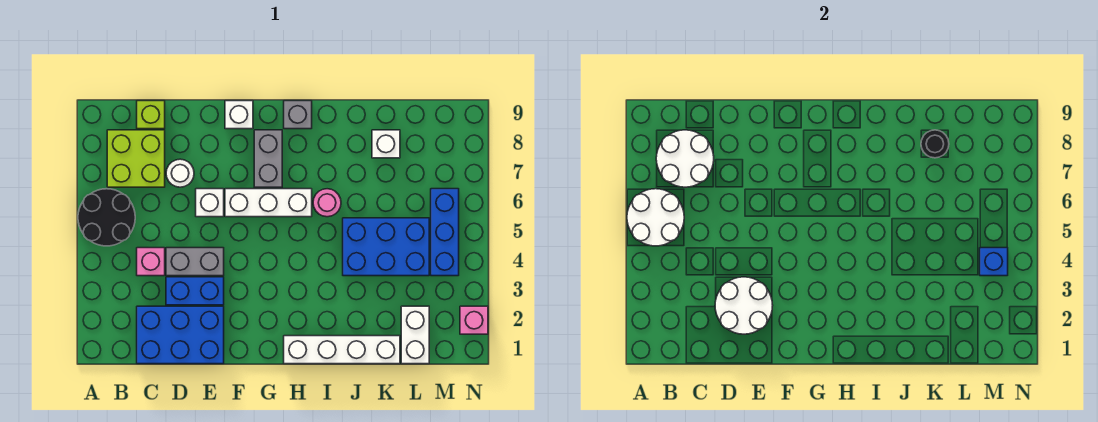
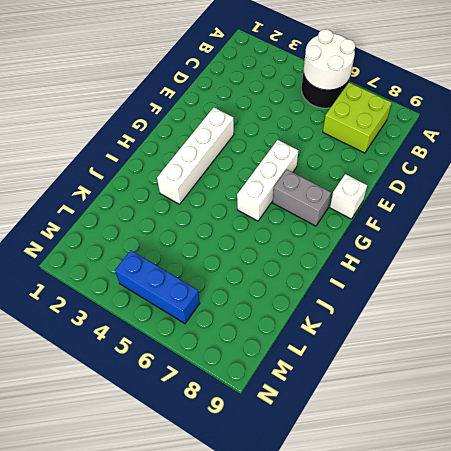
white brick F3:I3 level 1 -> white brick H1:K1 level 1
none -> blue brick C1:E2 level 1
none -> pink brick C4 level 1
none -> lime brick C9 level 1

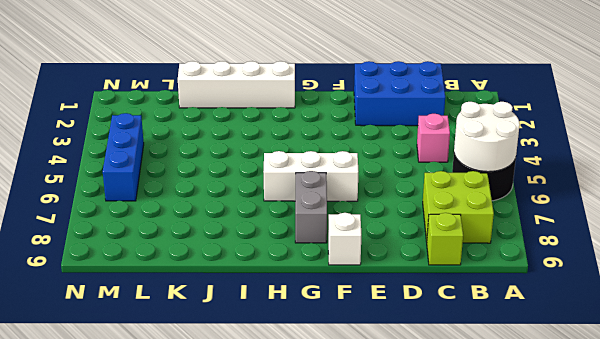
none -> blue brick D3:E3 level 1
none -> grey brick D4:E4 level 1
none -> white round brick D7 level 1

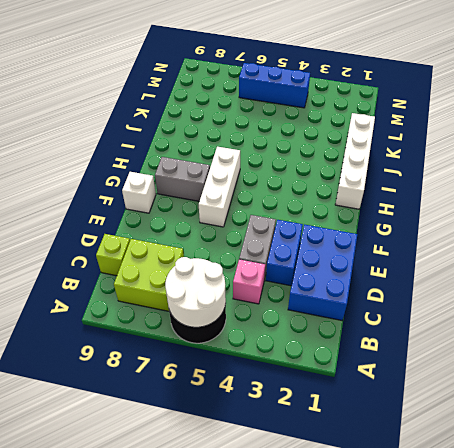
none -> white round brick D7 level 1
none -> white brick E6 level 1
none -> grey brick H9 level 1

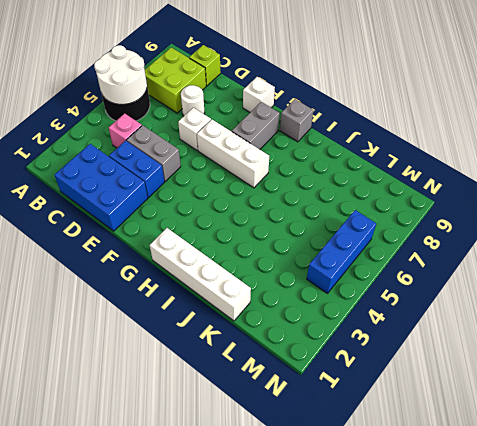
none -> pink round brick I6 level 1
none -> blue brick J4:L5 level 1
none -> white brick K8 level 1

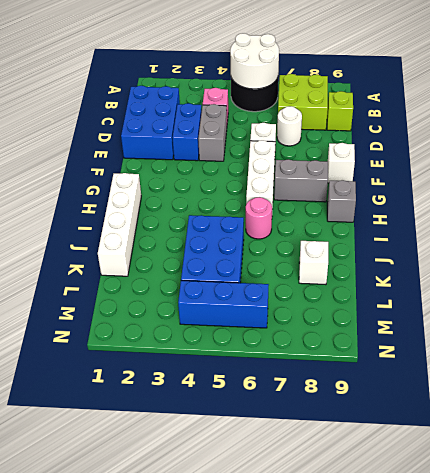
none -> white brick L1:L2 level 1
none -> pink brick N2 level 1
none -> white round brick B7:C8 level 2

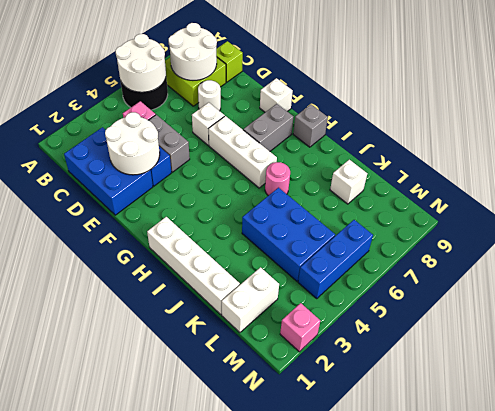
none -> black round brick K8 level 2
none -> blue brick M4 level 2

